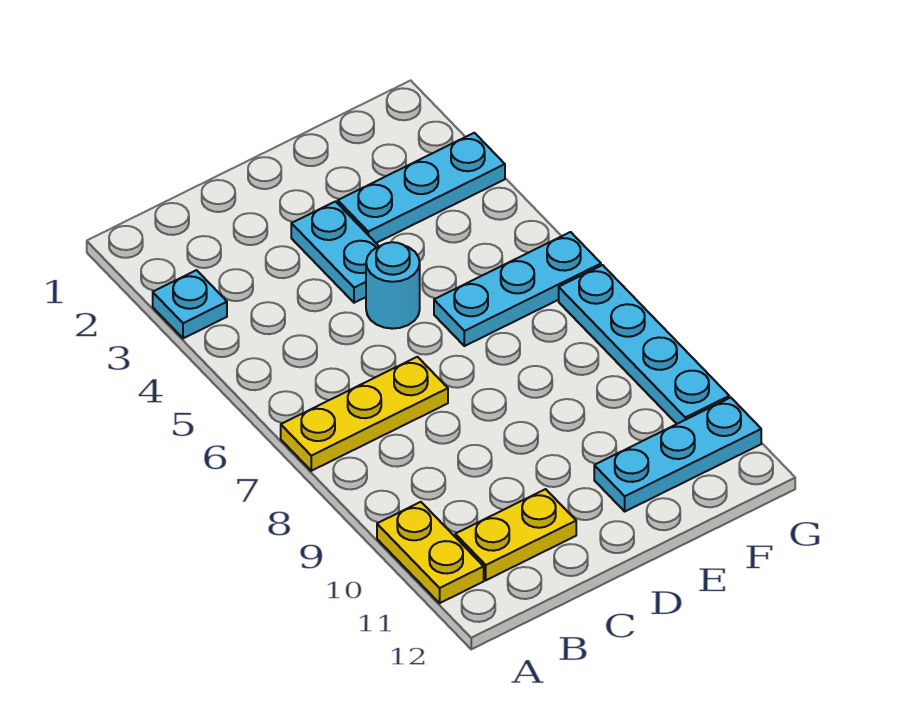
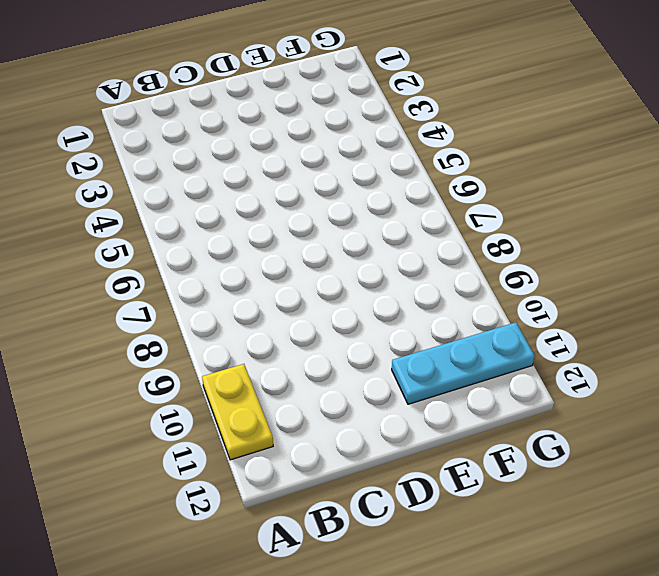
none -> cyan plate A3 level 1
none -> yellow plate A7:C7 level 1

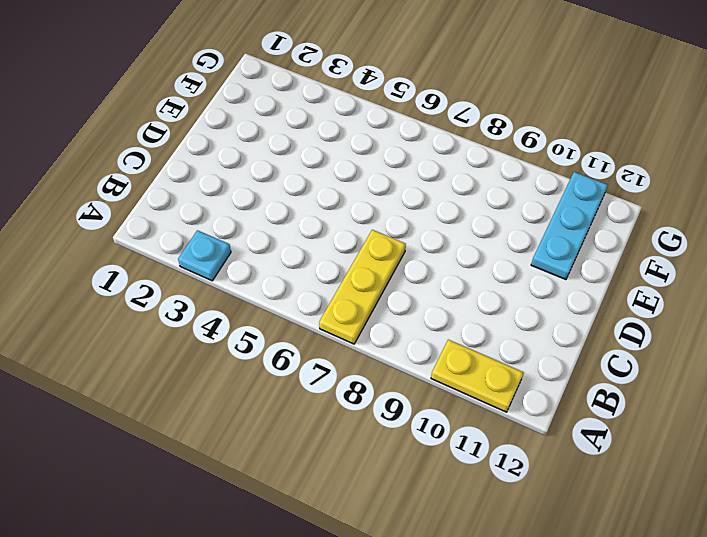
none -> yellow plate B11:C11 level 1
none -> cyan plate D3:D4 level 1

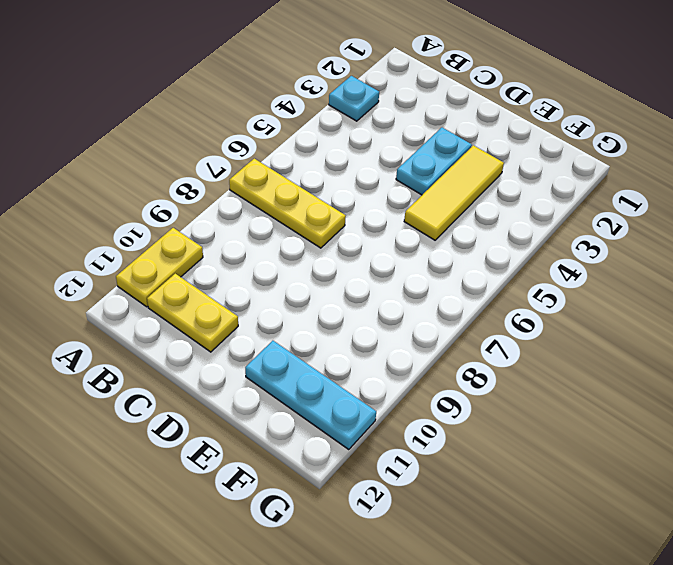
yellow tile E3:E5 level 1 -> cyan plate E3:G3 level 1
none -> cyan round brick D5 level 1
none -> cyan plate E6:G6 level 1

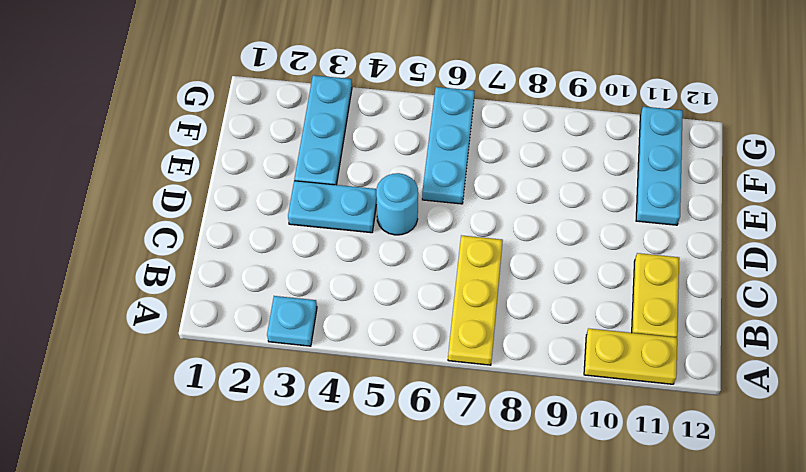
none -> cyan plate G7:G10 level 1

